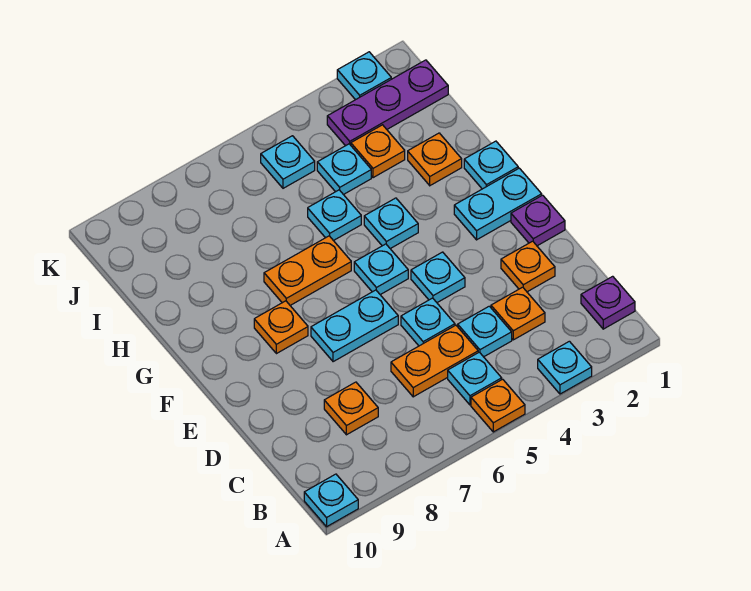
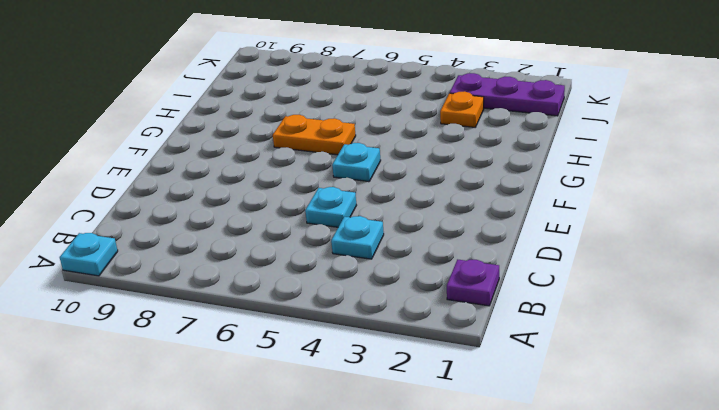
none -> cyan plate A3 level 1
none -> orange plate A5 level 1
none -> cyan plate B5 level 1

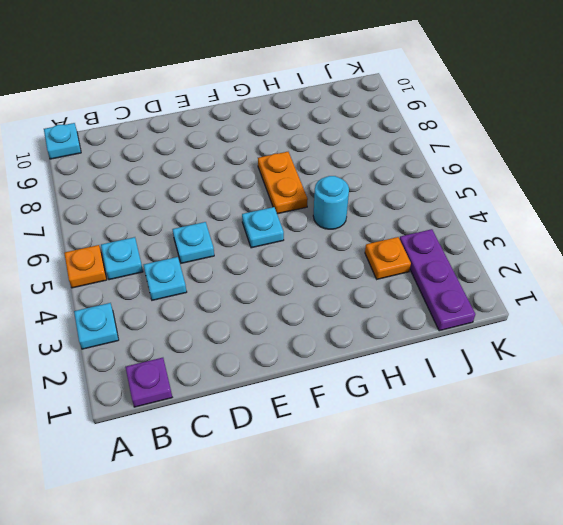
cyan round brick H5 level 1 -> cyan plate H5 level 1
none -> orange plate C3 level 1
none -> orange plate C5:C6 level 1
none -> orange plate C8 level 1

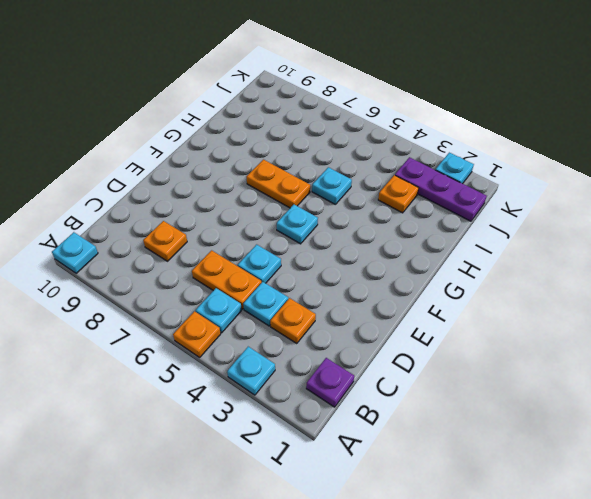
none -> orange plate D2 level 1
none -> purple plate E1 level 1
none -> cyan plate E4 level 1

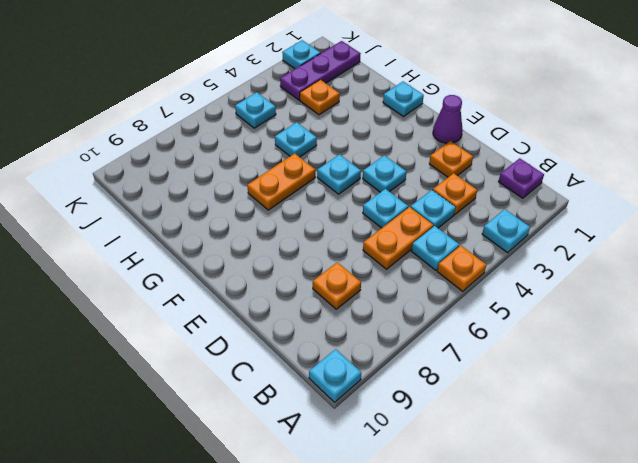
purple cone E1 level 1 -> purple plate E1 level 1
none -> cyan plate E6:E7 level 1
none -> cyan plate F1:F2 level 1
none -> orange plate F8 level 1

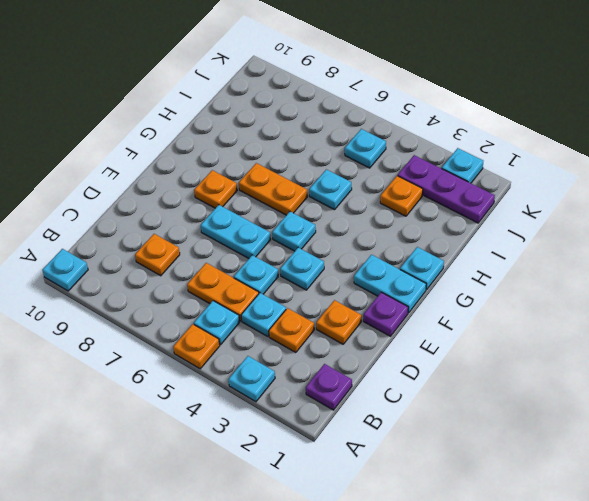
none -> cyan plate G4 level 1
none -> orange plate H2 level 1
none -> cyan plate I4 level 1

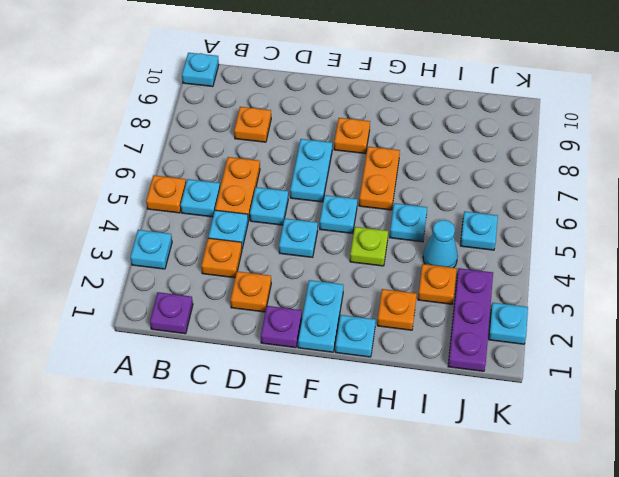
lime plate G4 level 1 -> cyan plate G4 level 1
cyan cone I4 level 1 -> cyan plate I4 level 1

